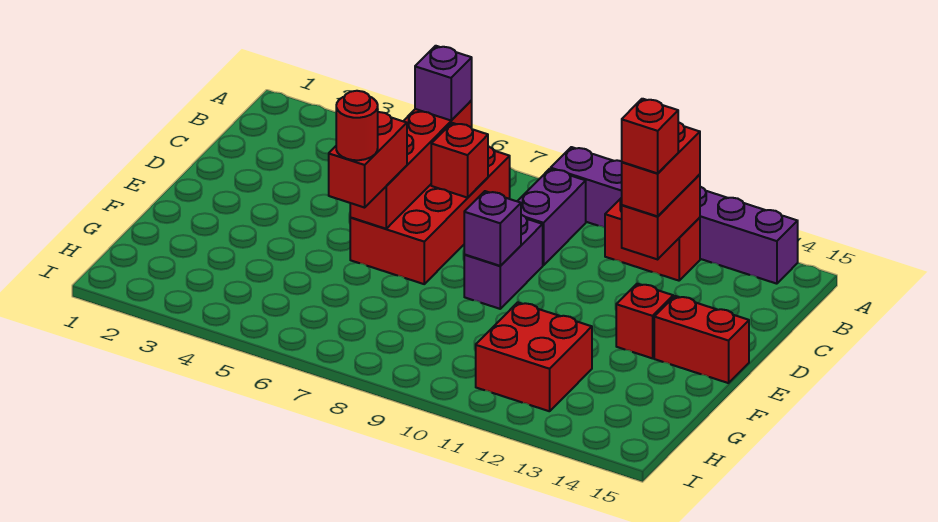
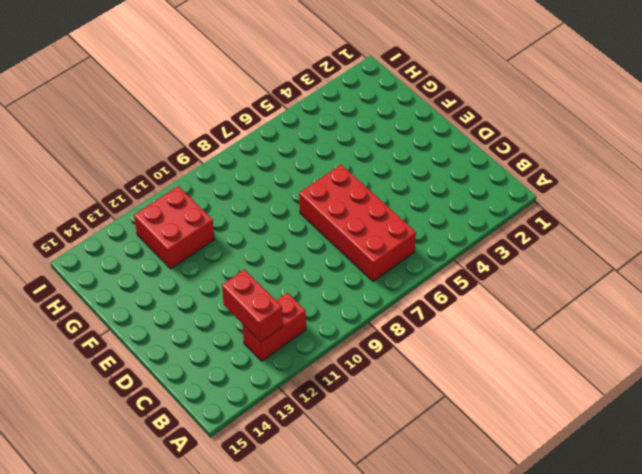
none -> purple brick A9:A14 level 1
none -> purple brick B9:C9 level 1
none -> purple brick D9:E9 level 1

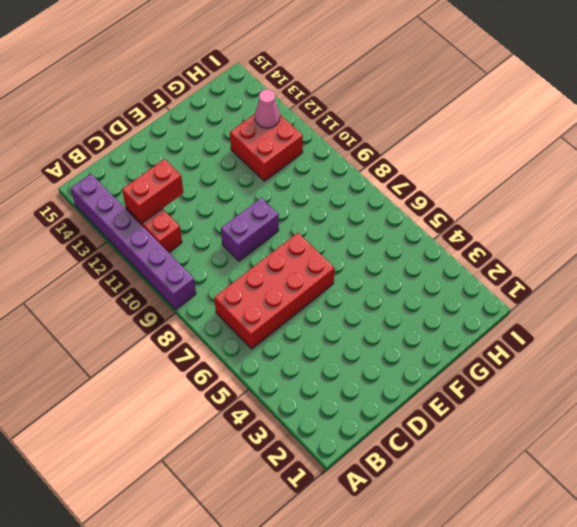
pink cone H12 level 2 -> none
none -> purple brick B9:C9 level 1
none -> red brick E13 level 1
none -> red brick E14:E15 level 1

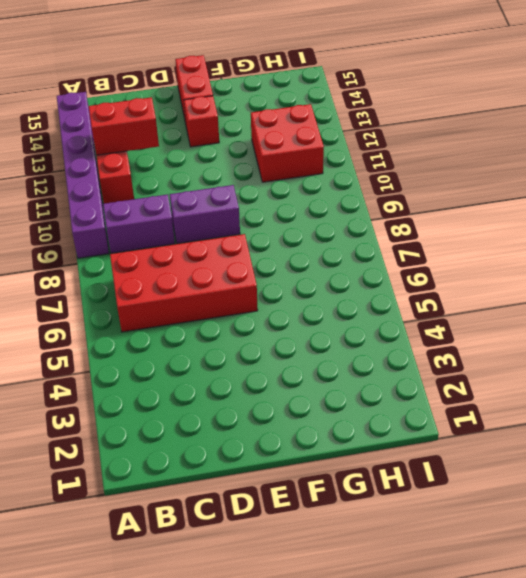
none -> red brick B6:E6 level 2
none -> red brick C7 level 2
none -> purple brick E9 level 2

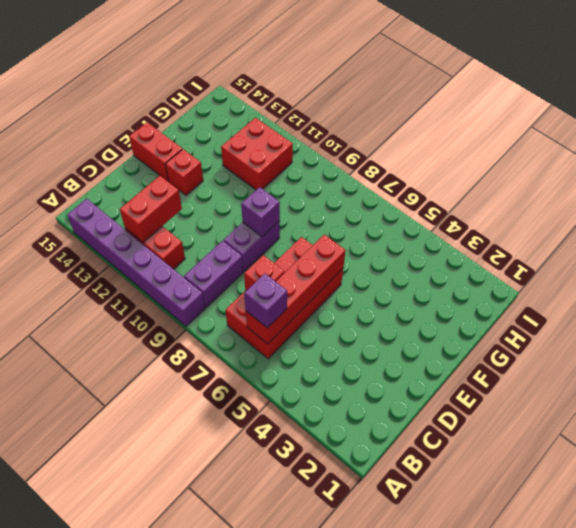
none -> red brick B12:C12 level 3
none -> red brick E6:F6 level 3
none -> red brick C12 level 4

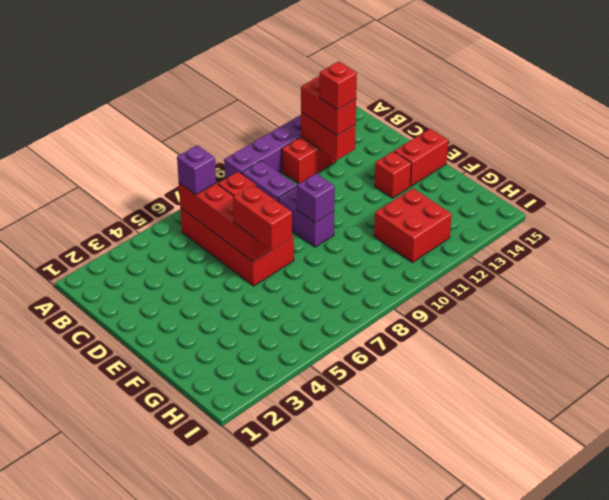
none -> red round brick F6 level 4

